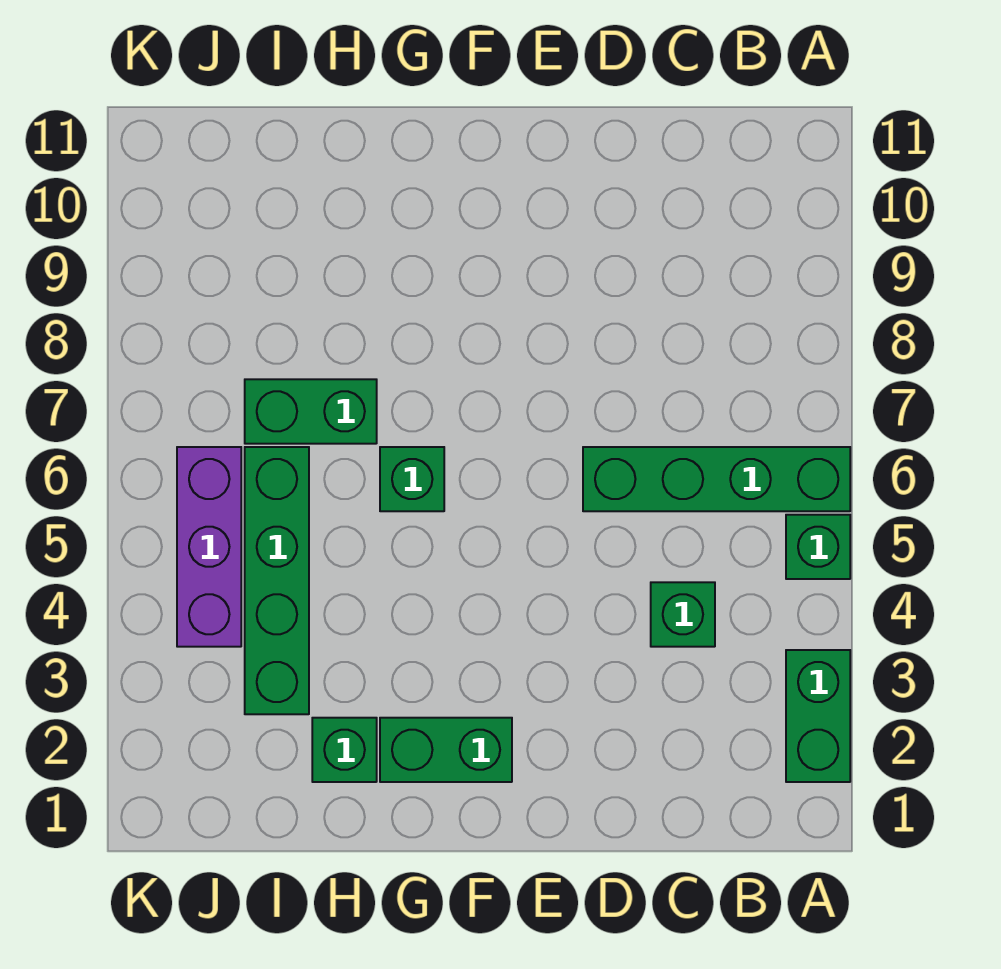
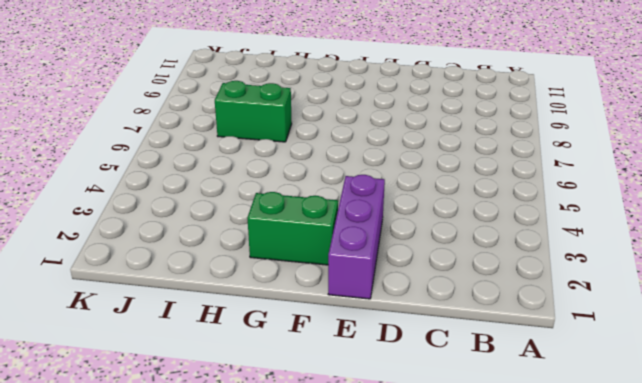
purple brick E1:E3 level 1 -> purple brick J4:J6 level 1
none -> green brick A2:A3 level 1
none -> green brick A5 level 1

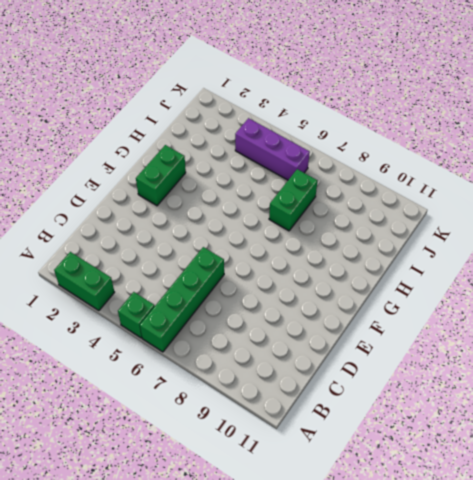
none -> green brick C4 level 1
none -> green brick G6 level 1

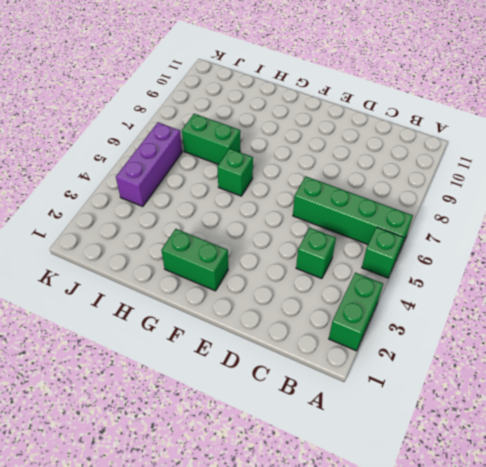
none -> green brick H2 level 1
none -> green brick I3:I6 level 1

